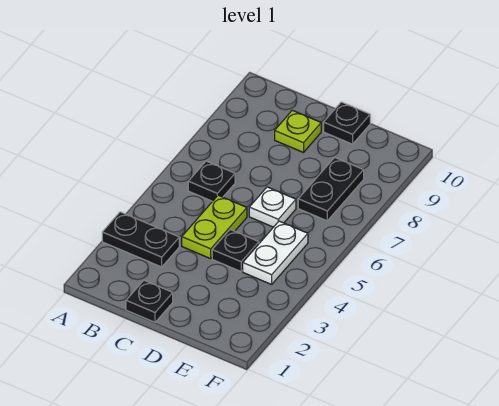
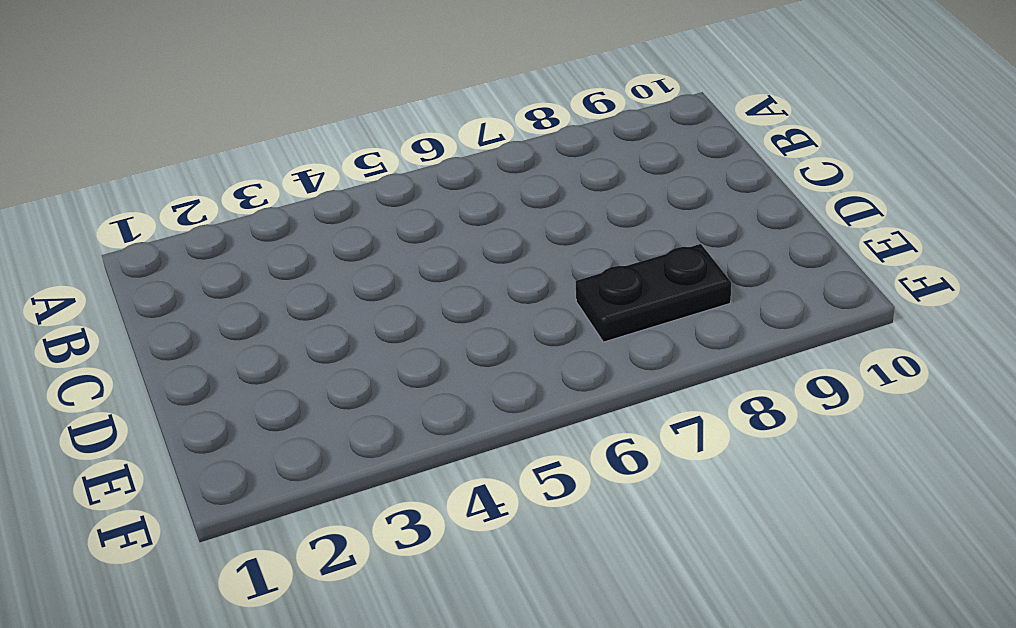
none -> black plate A3:B3 level 1
none -> black plate B6 level 1

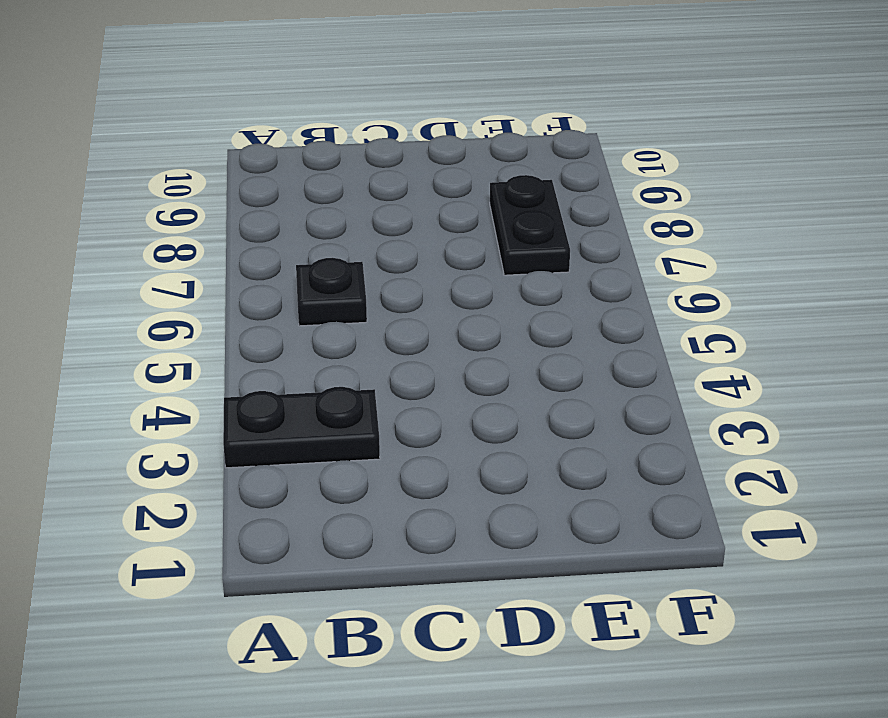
none -> black plate C1 level 1
none -> lime plate C4:C5 level 1

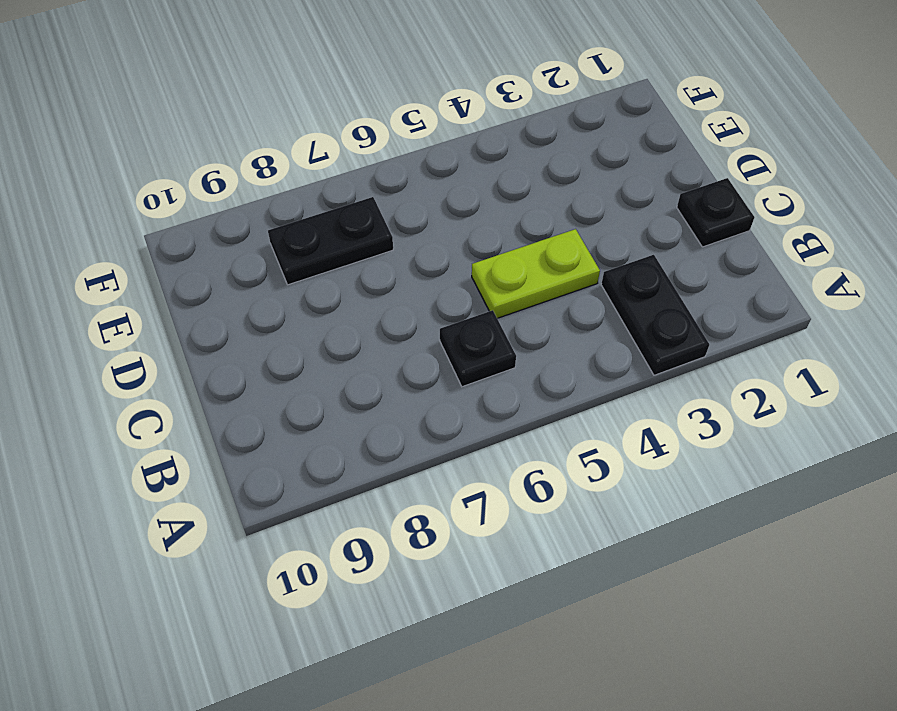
none -> lime plate C9 level 1
none -> black plate D4 level 1

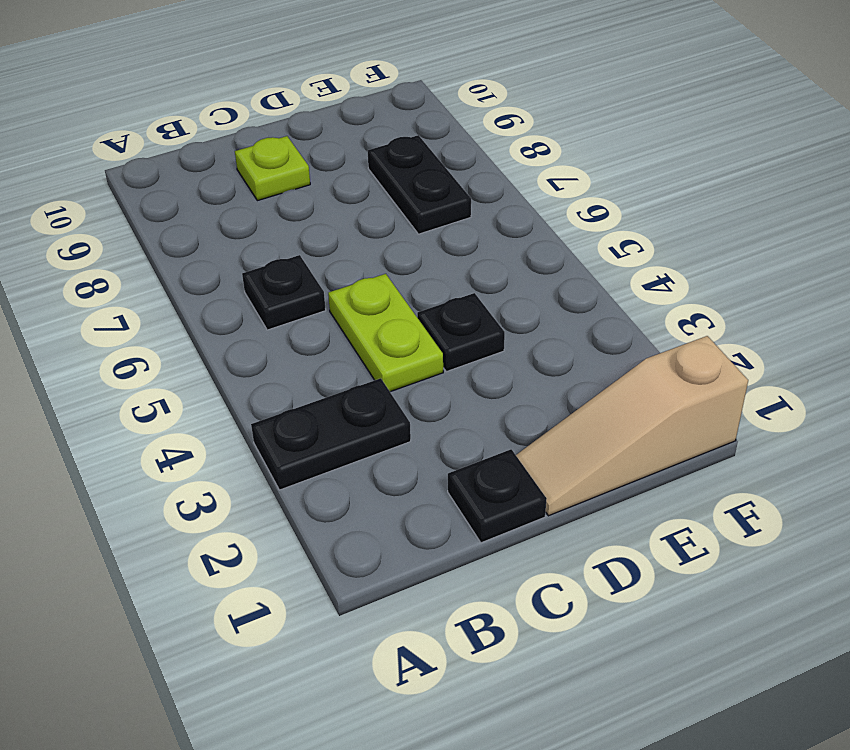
tan slope D1:F1 level 1 top F -> none
none -> white plate D6 level 1
none -> black plate D10 level 1

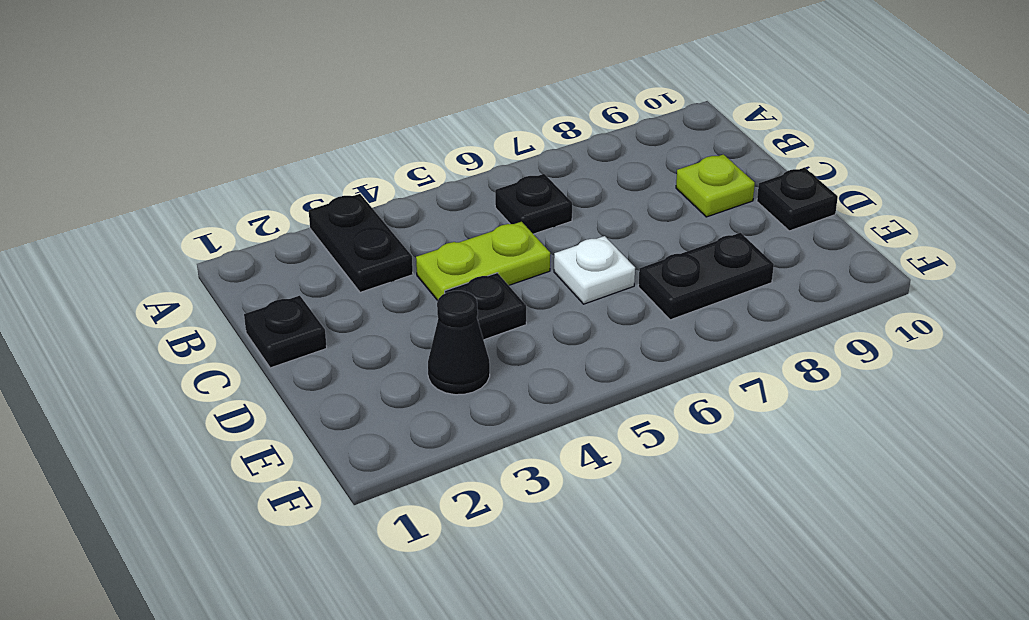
black cone E3 level 1 -> none
none -> white plate E4:E5 level 1

